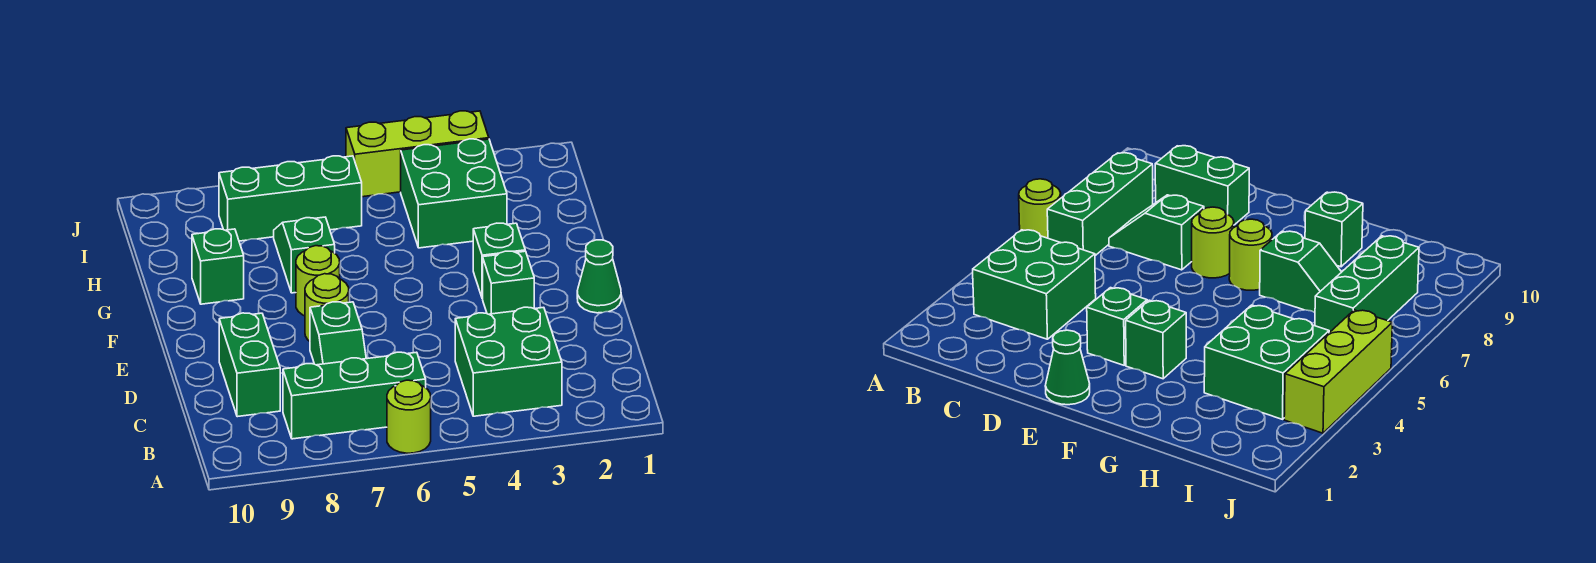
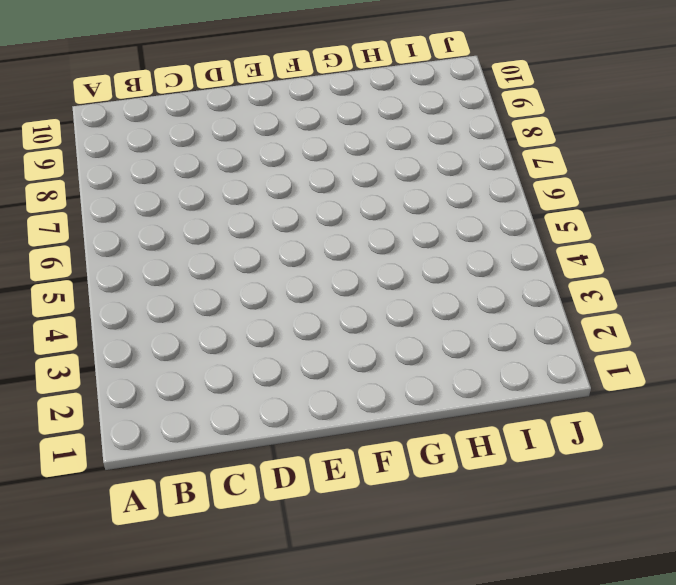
none -> lime round brick A6 level 1
none -> green brick B3:C4 level 1
none -> green brick B6:B8 level 1

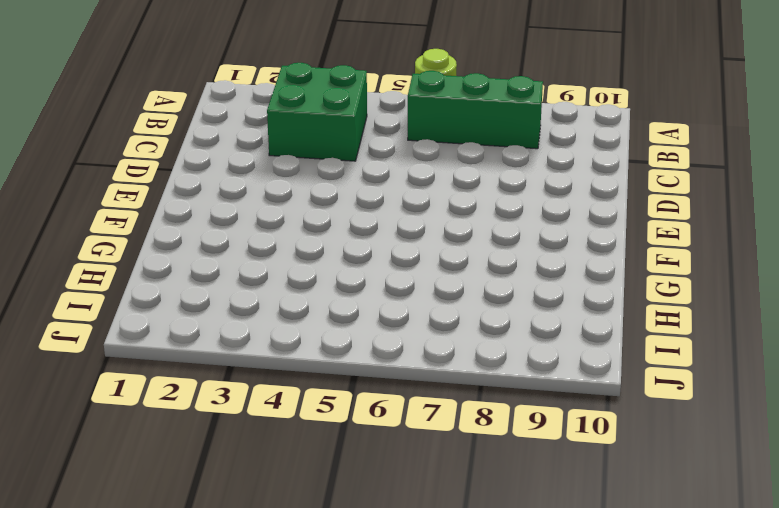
none -> green slope C7:D7 level 1 top D
none -> green brick C9:D9 level 1
none -> green cone E1 level 1

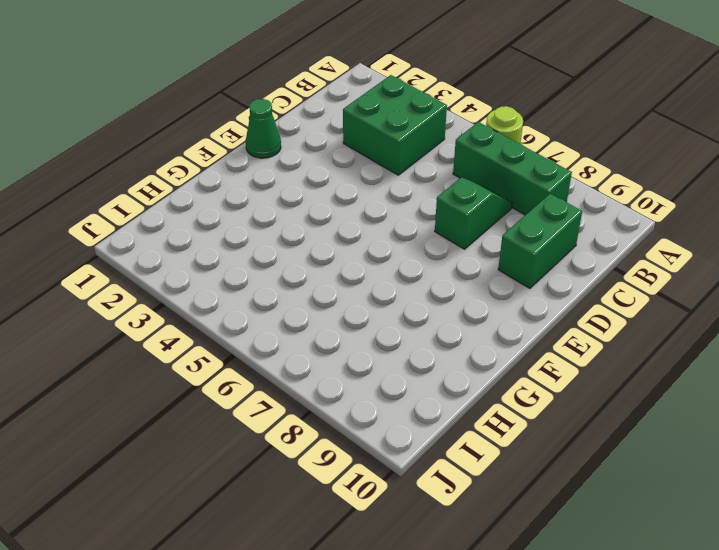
none -> green brick E3 level 1
none -> lime round brick E7 level 1
none -> green brick F3 level 1

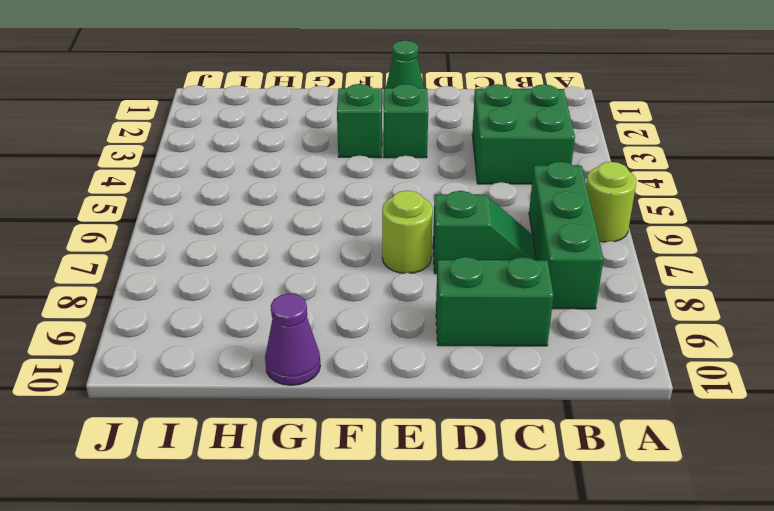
purple cone G10 level 1 -> none
none -> lime round brick F7 level 1
none -> green slope G7:H7 level 1 top G
none -> green brick G9 level 1

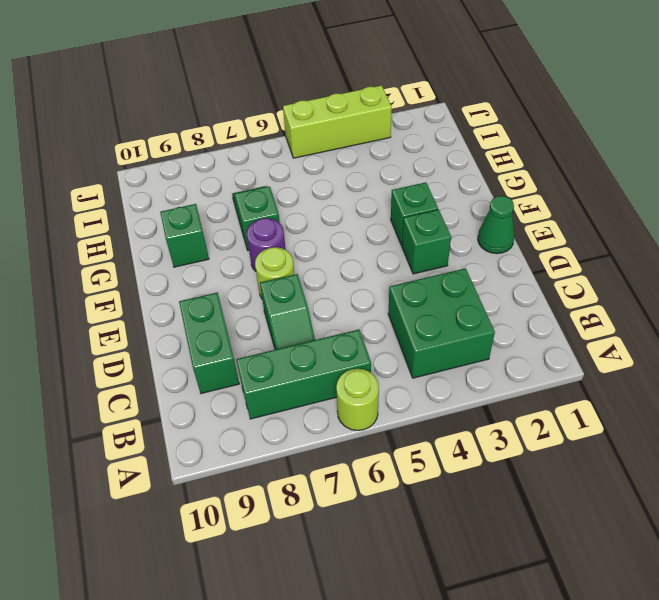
purple round brick F7 level 1 -> lime round brick F7 level 1
none -> green brick H3:I4 level 1
none -> green brick I6:I8 level 1

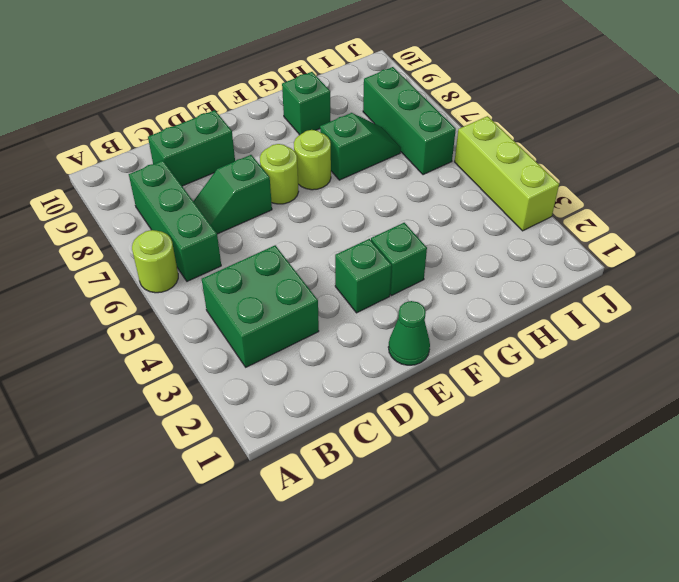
none -> green brick H3:I4 level 1

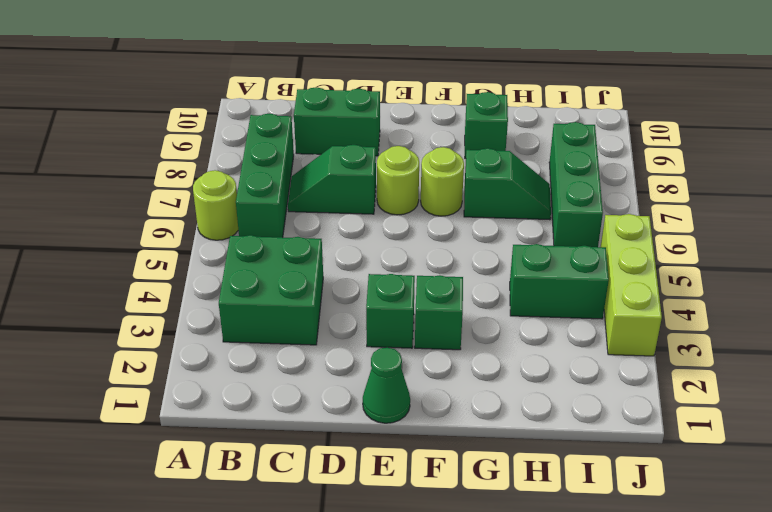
green brick H4:I4 level 1 -> green brick H3:I4 level 1

